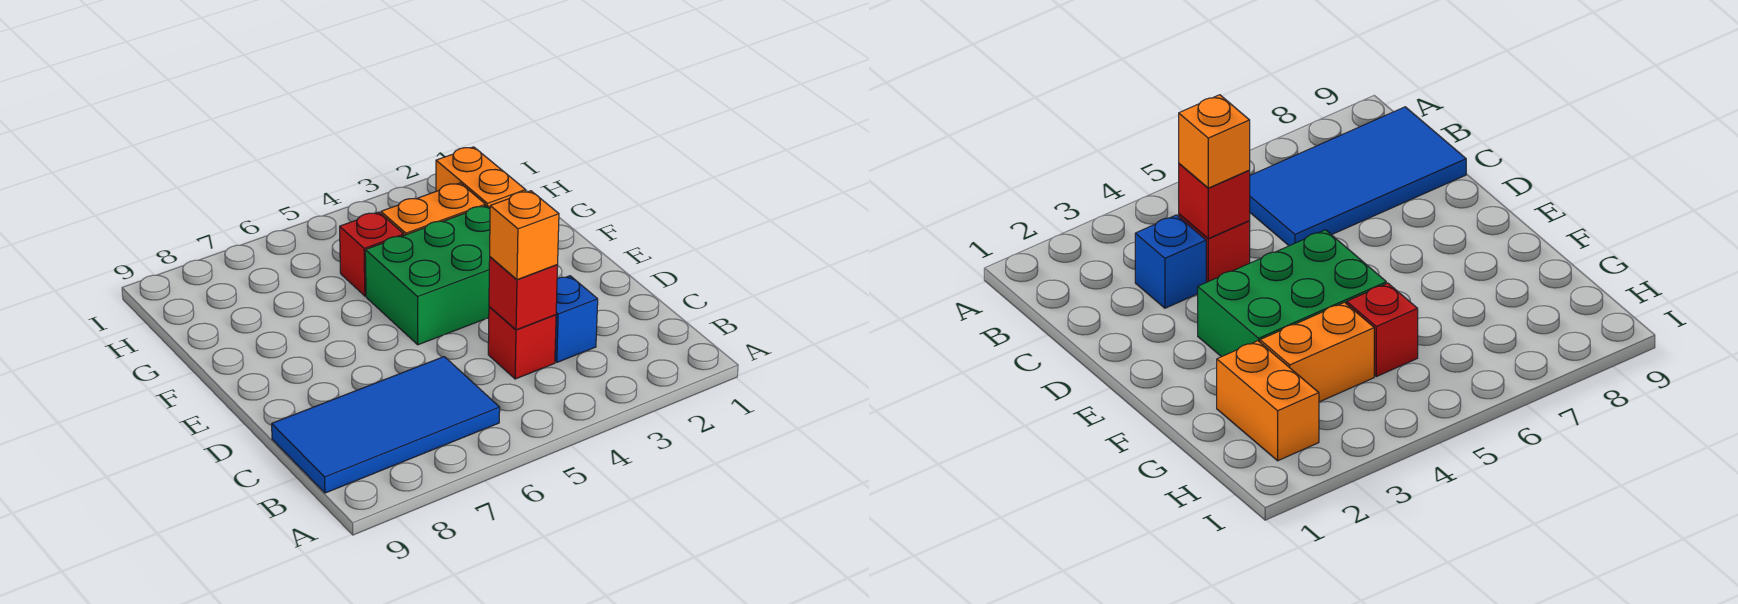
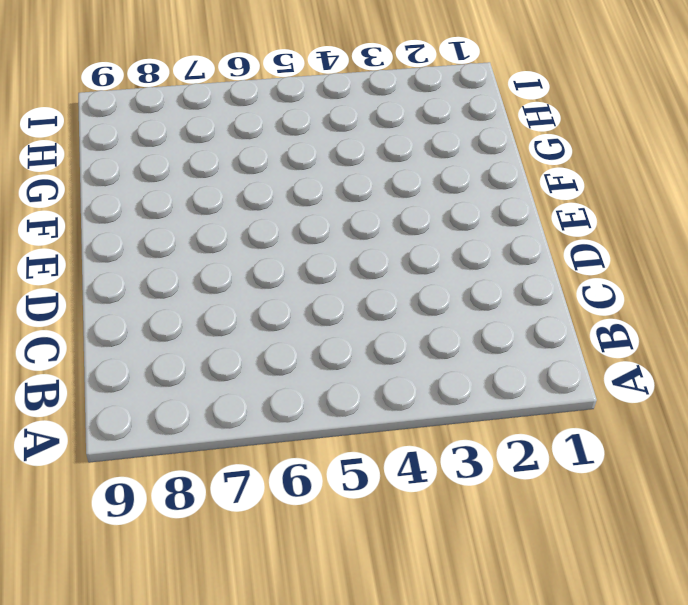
none -> blue tile B6:C9 level 1
none -> blue brick C3 level 1

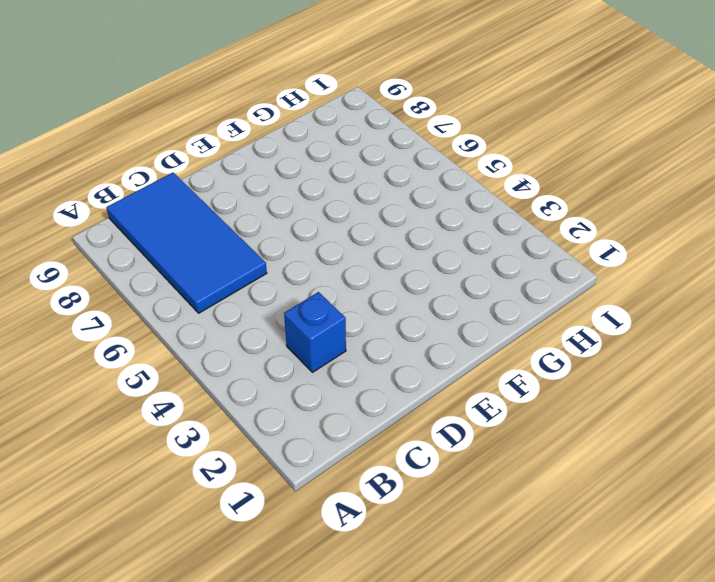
none -> red brick C4 level 1
none -> green brick E3:F5 level 1

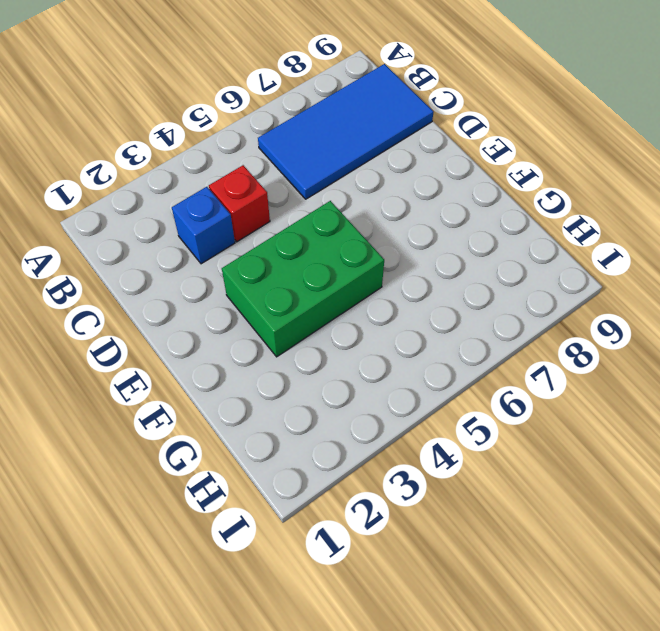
none -> orange brick G2:H2 level 1
none -> orange brick G3:G4 level 1

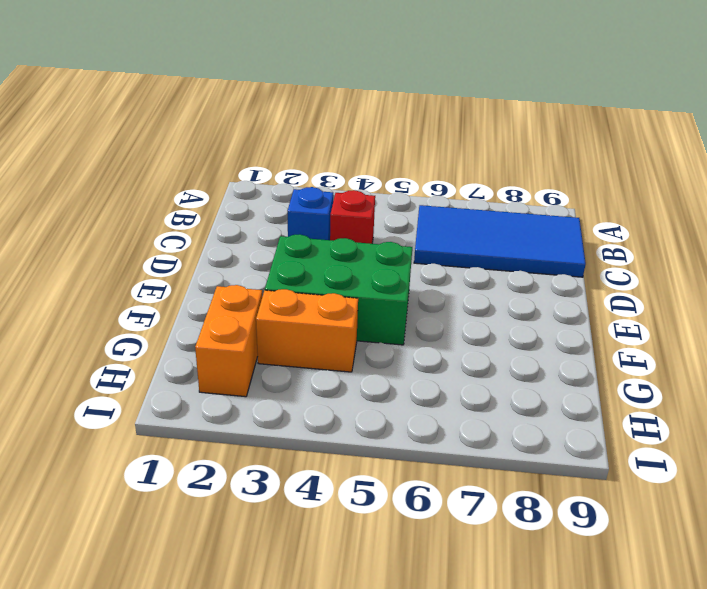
none -> red brick G5 level 1
none -> red brick C4 level 2

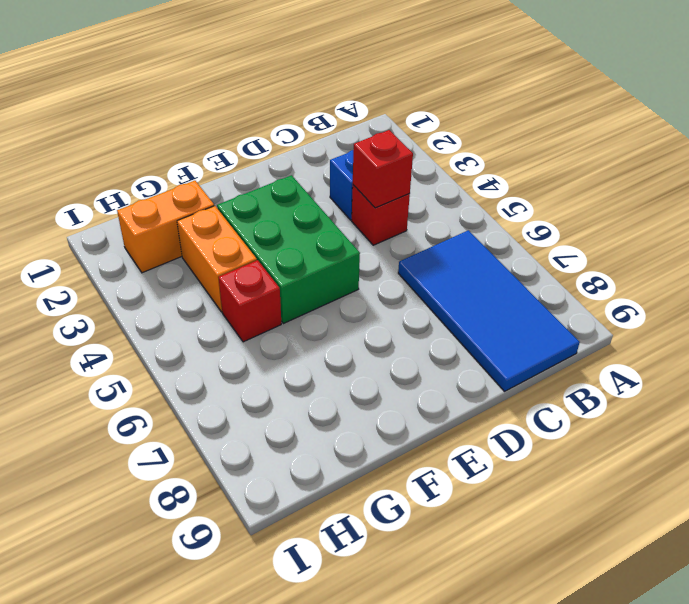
none -> orange brick C4 level 3

